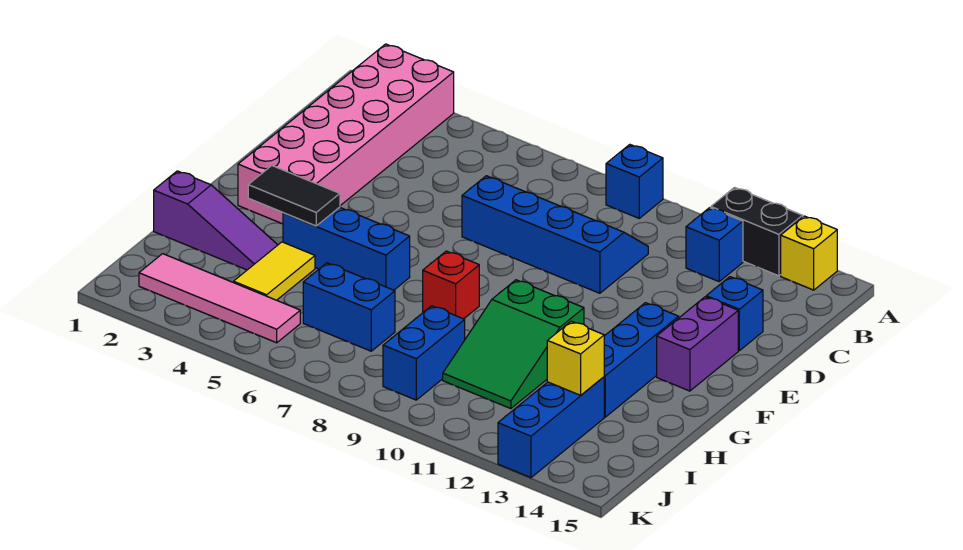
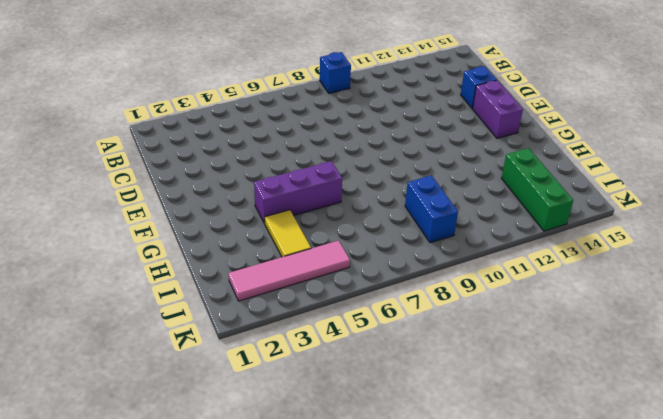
purple brick G4:G6 level 1 -> blue brick G4:G6 level 1
green brick I13:K13 level 1 -> blue brick I13:K13 level 1
none -> pink brick A2:F3 level 1
none -> black brick A12:A13 level 1
none -> yellow brick A14 level 1

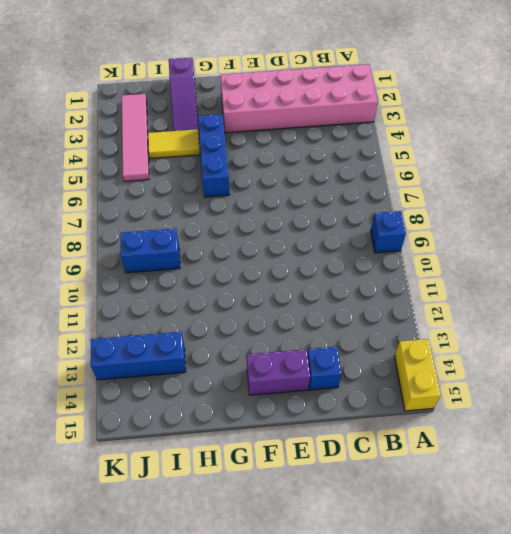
yellow brick A14:A15 level 1 -> yellow brick A14 level 1
none -> black brick A12:A13 level 1
none -> blue brick B12 level 1
none -> blue slope C7:D10 level 1 top D

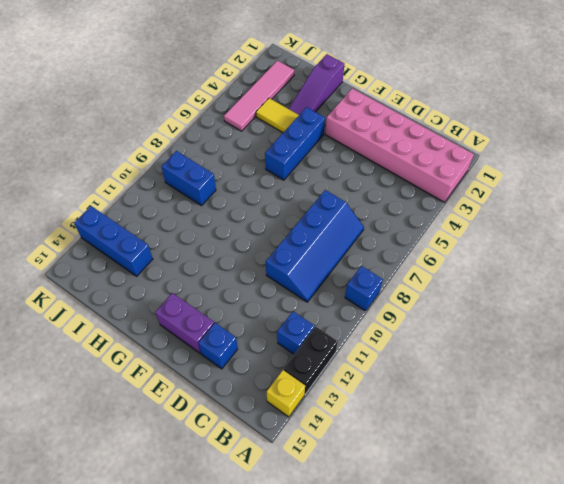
none -> blue brick F13:H13 level 1
none -> red brick G8 level 1
none -> green slope G10:I11 level 1 top G

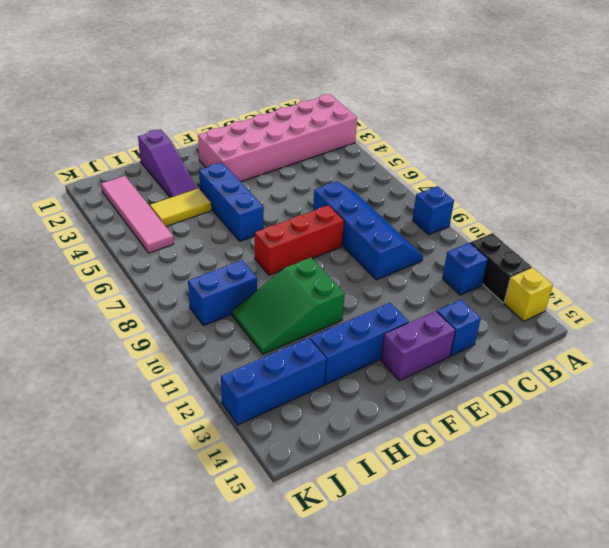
red brick E8:G8 level 1 -> red brick G8 level 1
none -> blue brick I6:I7 level 1
none -> black tile G3:G4 level 2
none -> yellow brick I13 level 2

